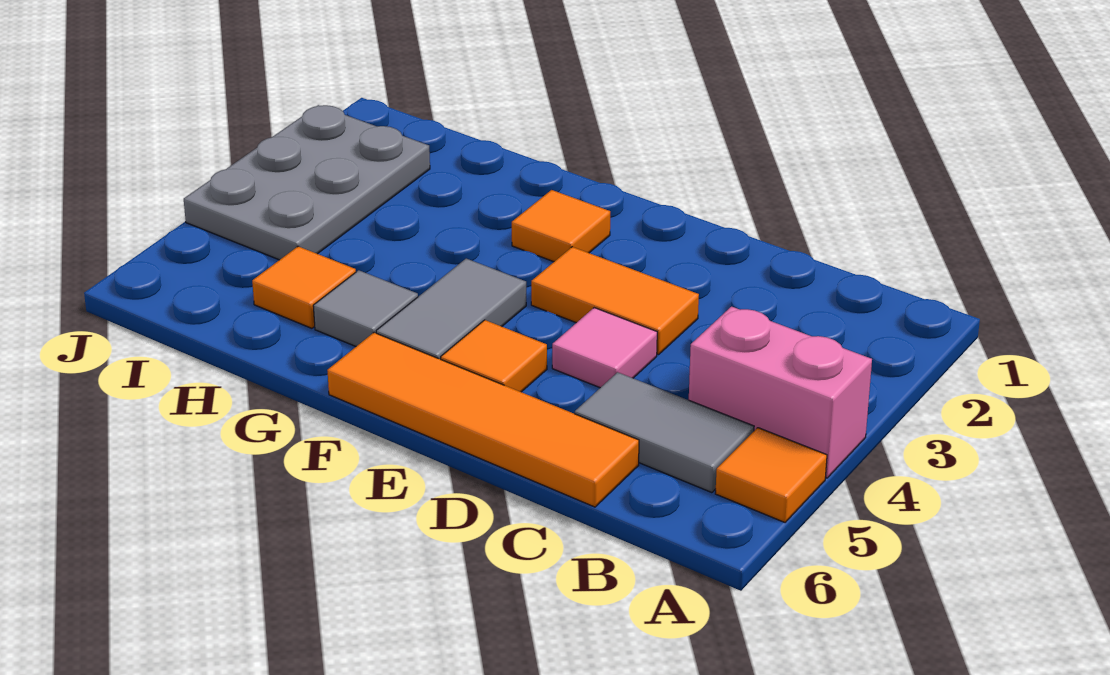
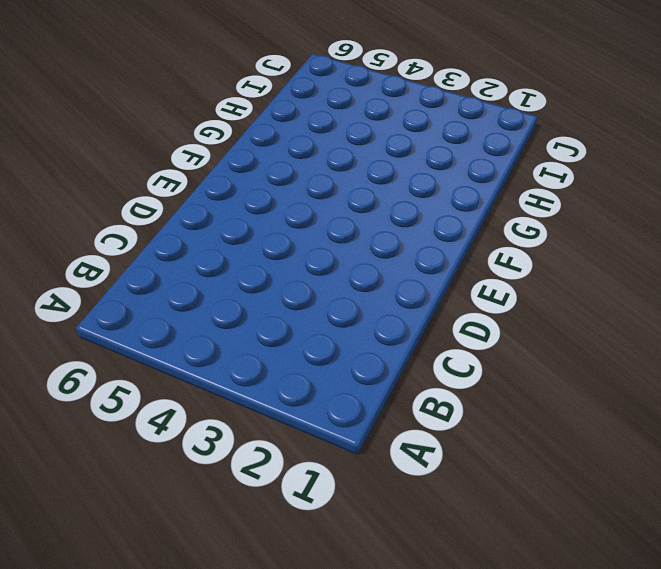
none -> pink brick A4:B4 level 1
none -> orange tile A5 level 1
none -> grey tile B5:C5 level 1

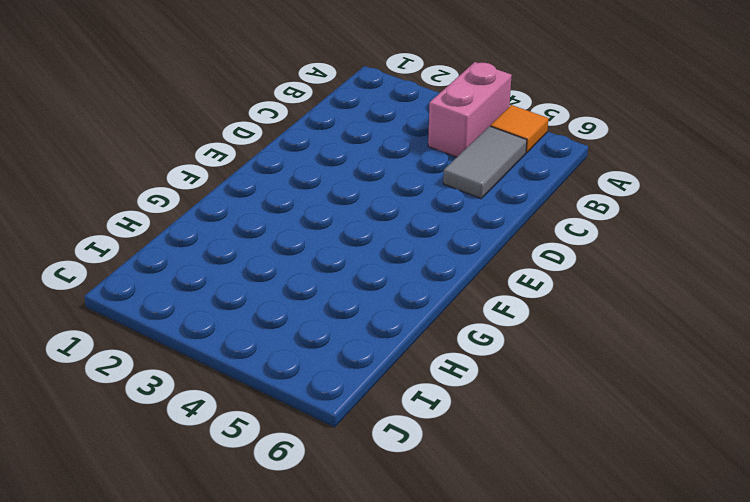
none -> orange tile C6:F6 level 1
none -> orange tile D3:E3 level 1
none -> pink tile D4 level 1

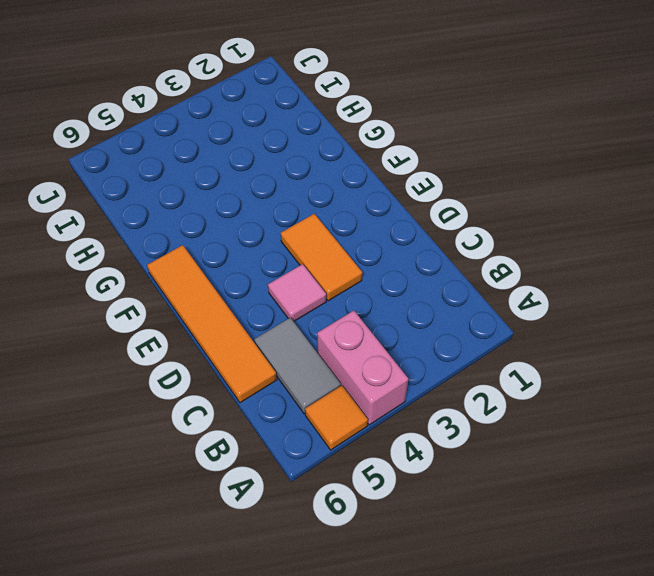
none -> orange tile E5 level 1
none -> orange tile F2 level 1
none -> grey tile F4:F5 level 1

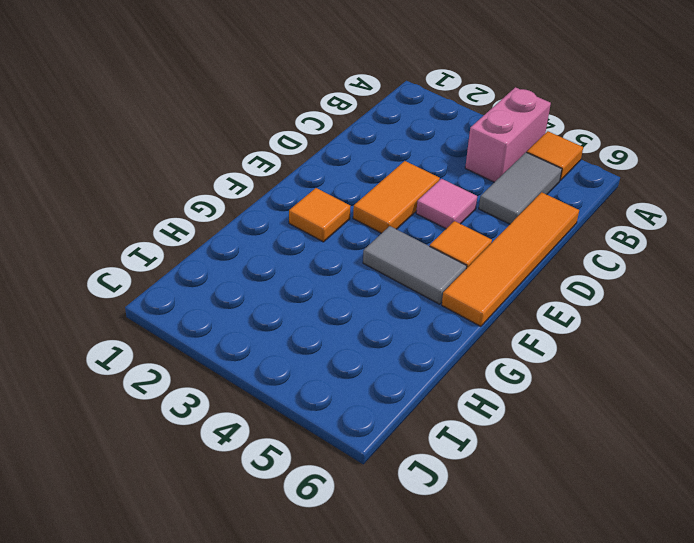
none -> grey tile G5 level 1
none -> orange tile H5 level 1
none -> grey plate I2:J4 level 1

